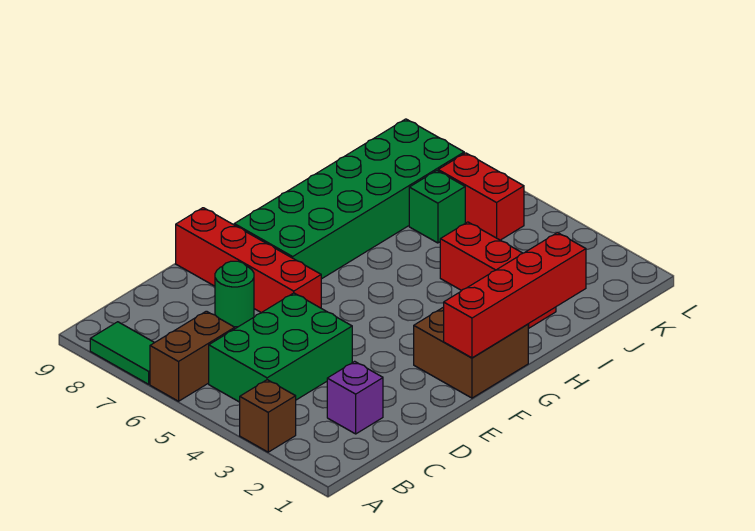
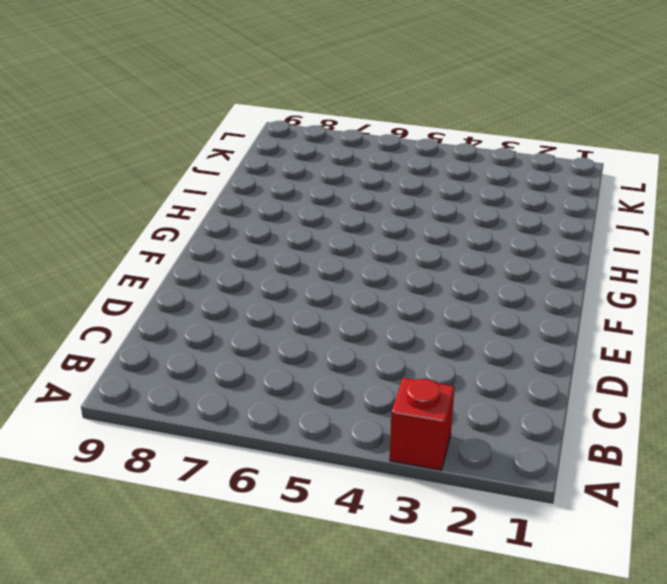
red brick A3 level 1 -> brown brick A3 level 1
none -> brown brick A6:B6 level 1
none -> green tile A7:A8 level 1
none -> green brick B4:D5 level 1

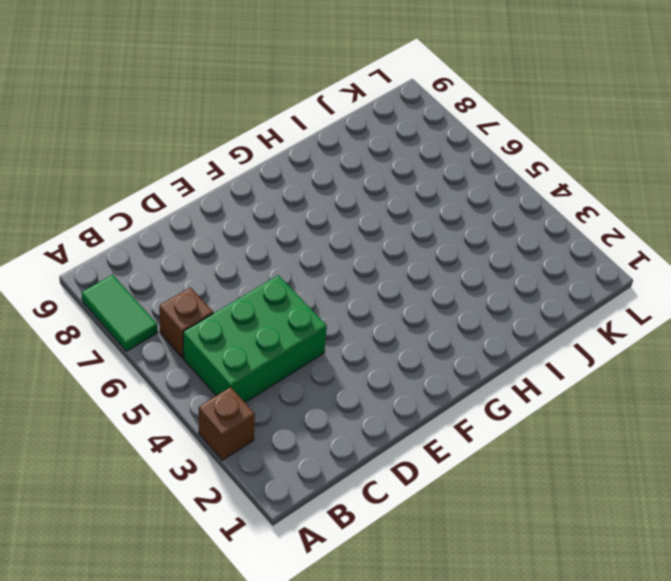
brown brick B6 level 1 -> brown brick A6:B6 level 1
none -> purple brick C2 level 1
none -> green round brick D7 level 1
none -> red brick E6:E9 level 1

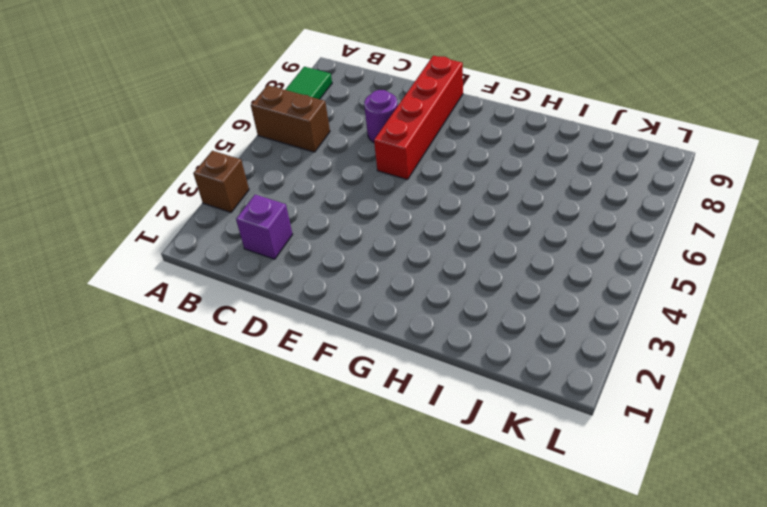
purple round brick D7 level 1 -> green round brick D7 level 1
none -> green brick B4:D5 level 1
none -> brown brick F1:G2 level 1
none -> green brick F7:K8 level 1

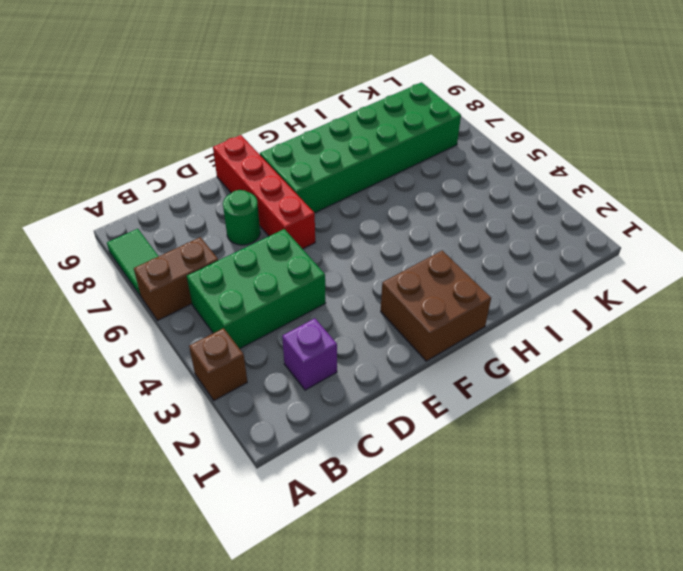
none -> red brick I2:I4 level 1
none -> green brick J6 level 1
none -> red brick K5:K6 level 1

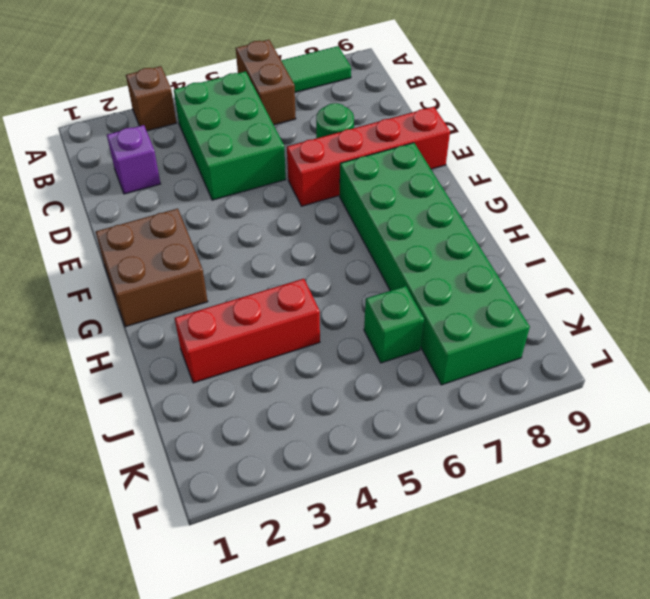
none -> red brick K5:K6 level 1
none -> red brick F1:I1 level 2

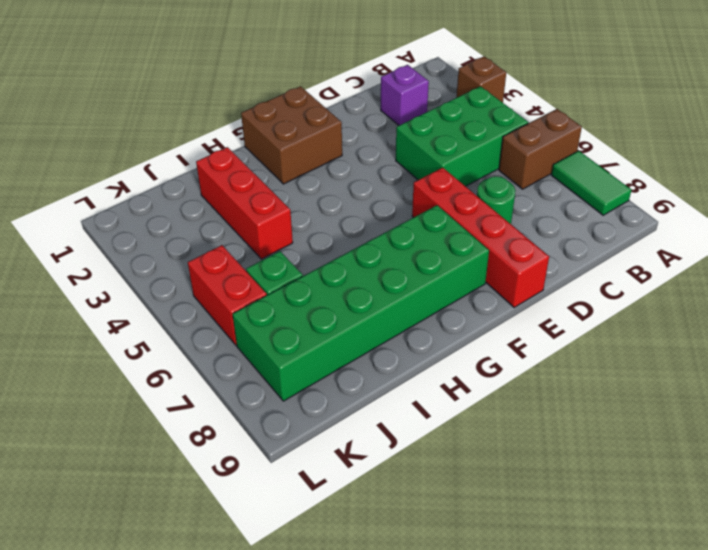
none -> red brick F1:I1 level 2

